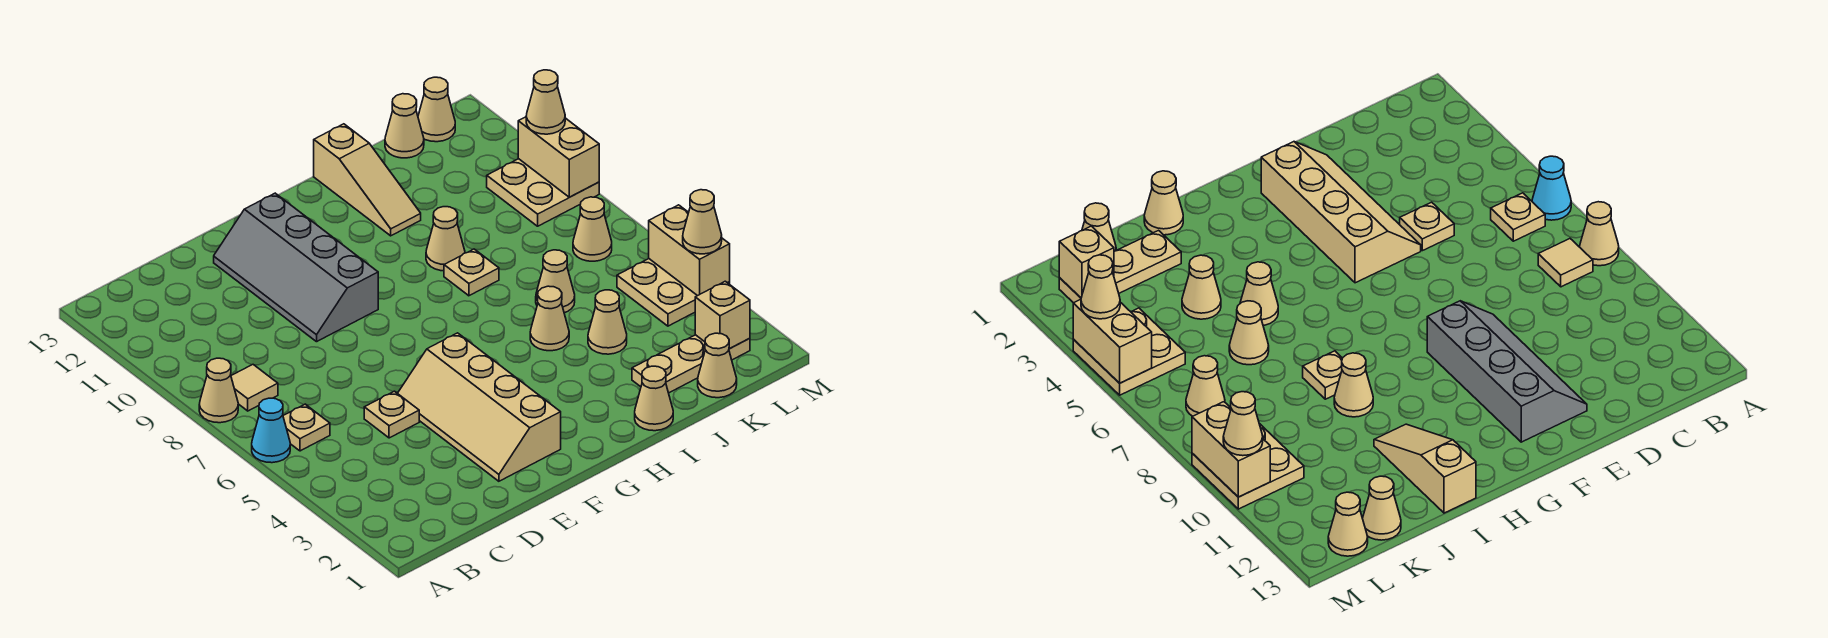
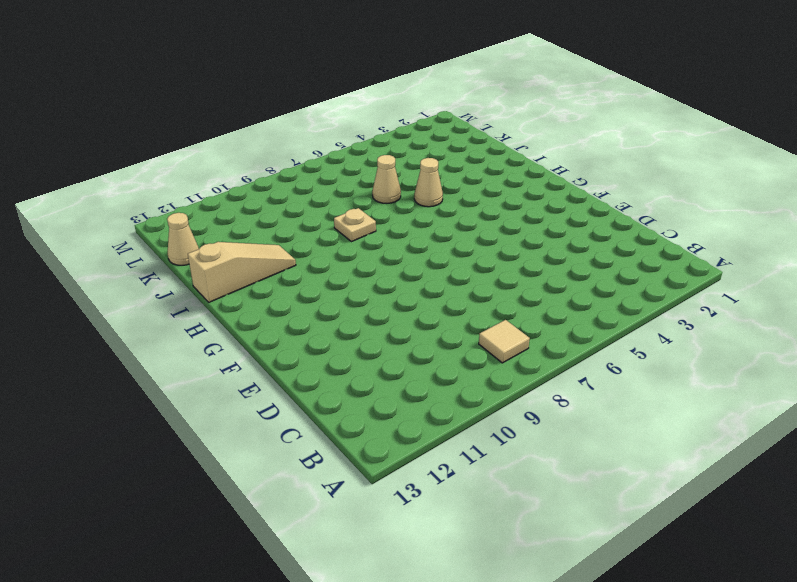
none -> cyan cone A6 level 1
none -> tan cone A8 level 1
none -> tan plate B6 level 1

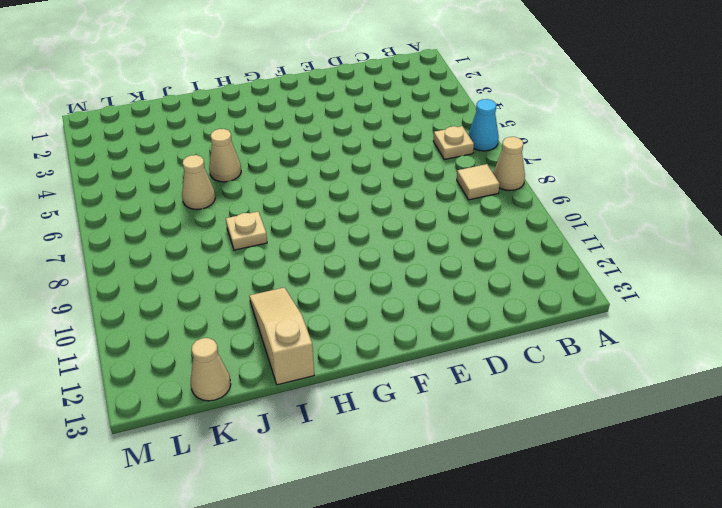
none -> tan plate D5 level 1
none -> tan slope E2:F5 level 1 top F
none -> grey slope E9:F12 level 1 top F

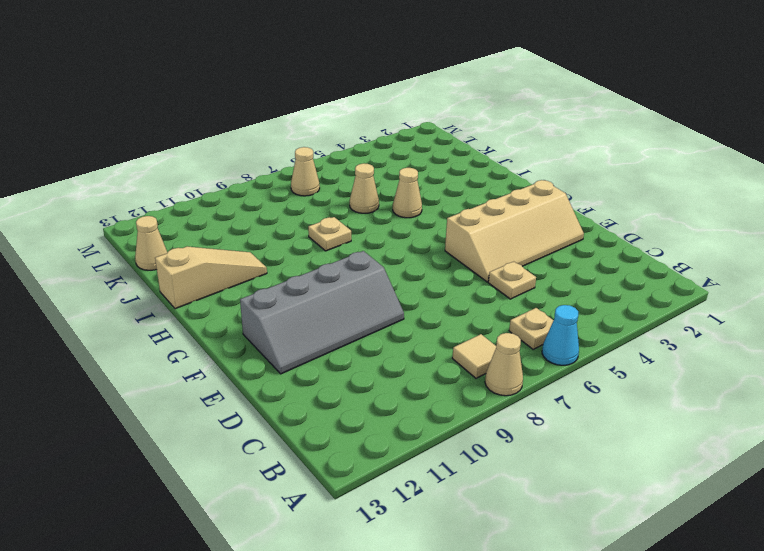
none -> tan cone I1 level 1
none -> tan cone I9 level 1
none -> tan plate J2:L2 level 1

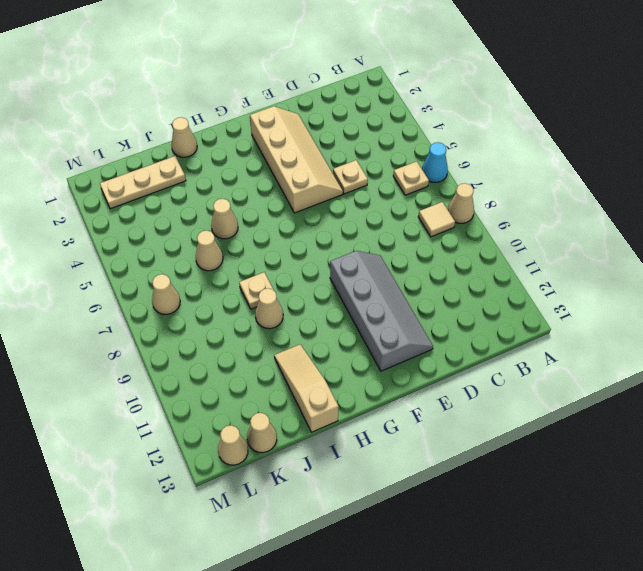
none -> tan cone J4 level 1
none -> tan cone K1 level 1
none -> tan plate L4:M5 level 1

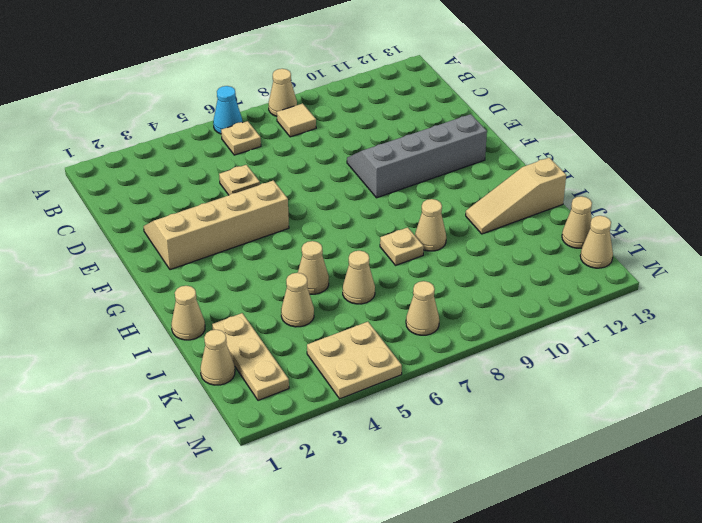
none -> tan plate L9:M10 level 1
none -> tan brick L2 level 2
none -> tan brick M4:M5 level 2

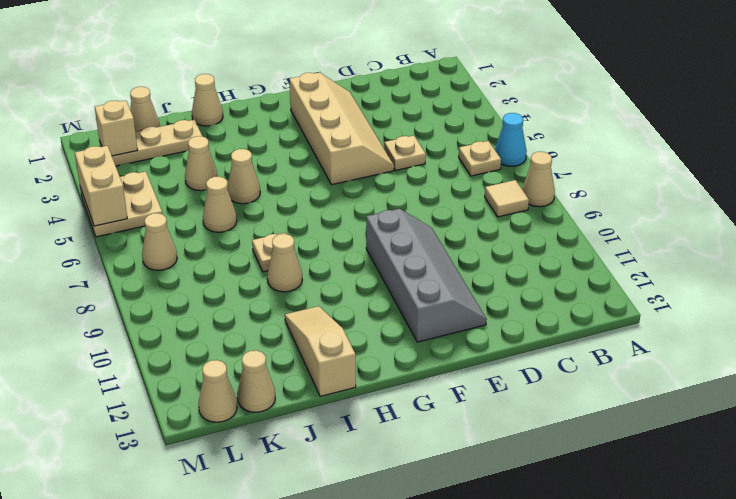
none -> tan plate L9:M10 level 1
none -> tan brick M9:M10 level 2
none -> tan cone M4 level 3

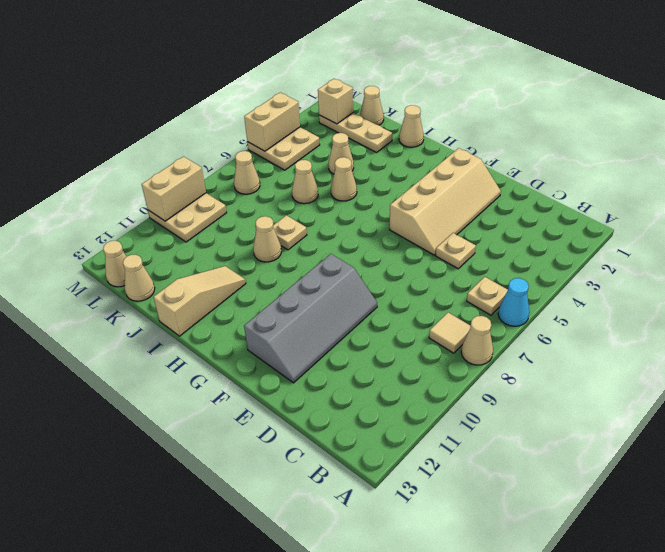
none -> tan cone M4 level 3
none -> tan cone M10 level 3

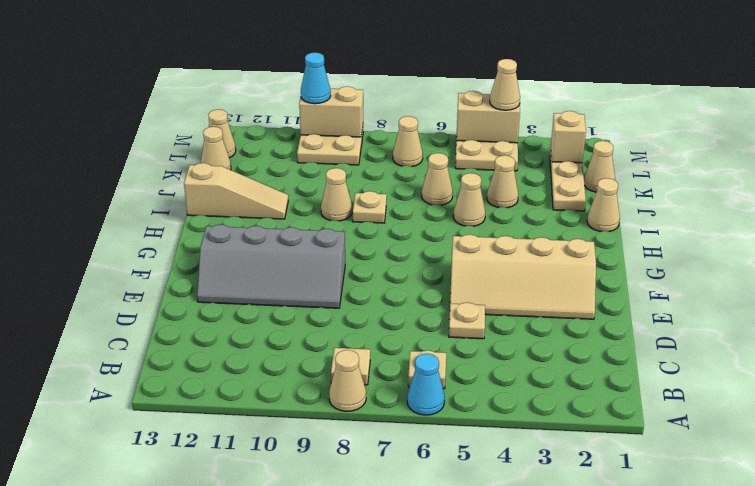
cyan cone M10 level 3 -> tan cone M10 level 3

